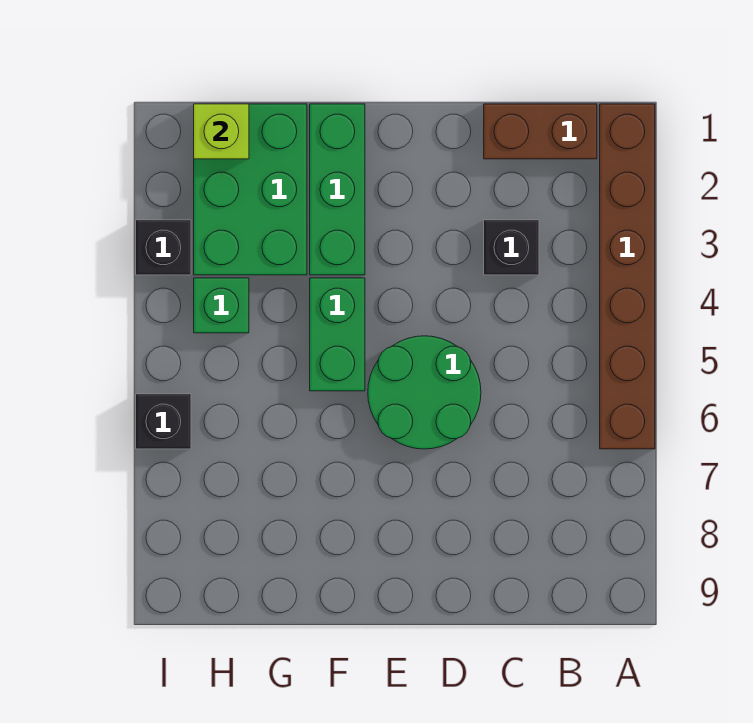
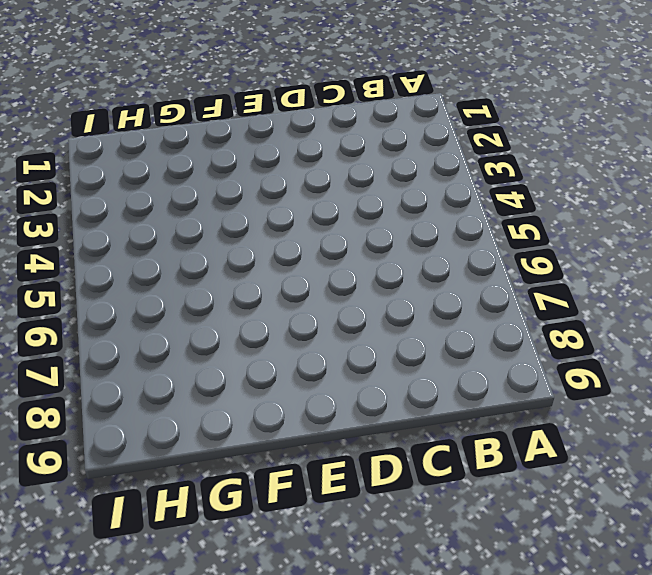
none -> brown brick A1:A6 level 1
none -> brown brick B1:C1 level 1

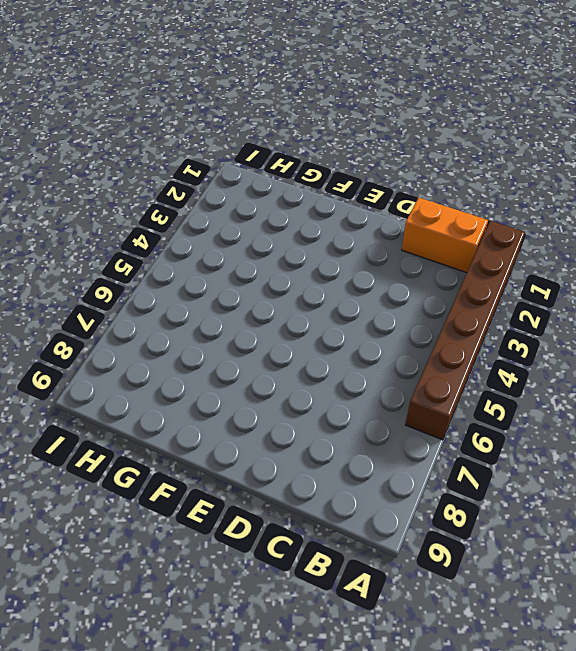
orange brick B1:C1 level 1 -> brown brick B1:C1 level 1
none -> black brick C3 level 1
none -> green round brick D5:E6 level 1

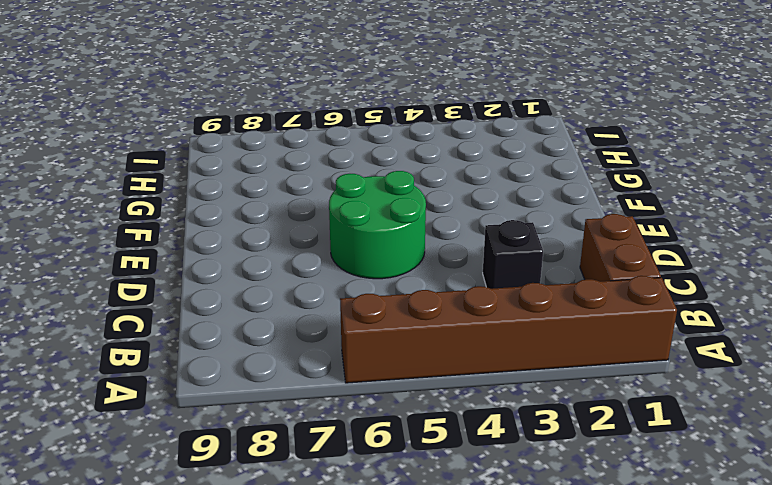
none -> green brick F1:F3 level 1
none -> green brick F4:F5 level 1

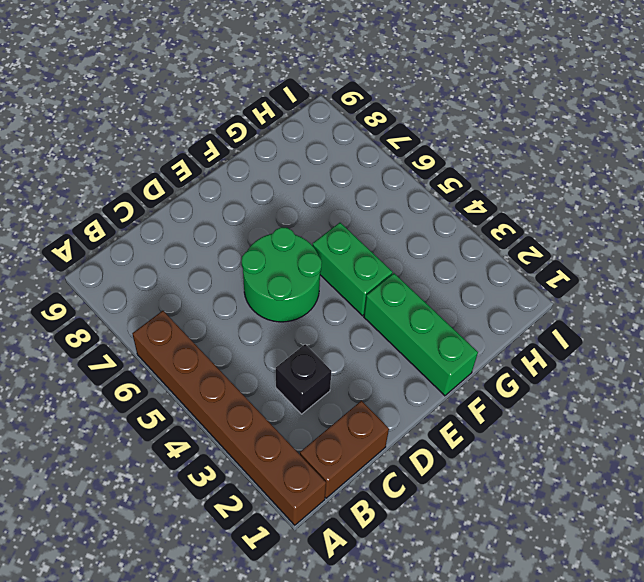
none -> green brick G1:H3 level 1
none -> green brick H4 level 1

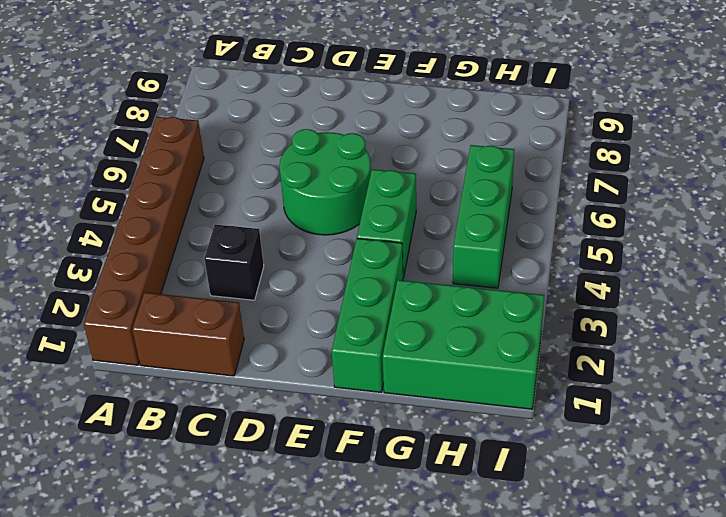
green brick G1:I2 level 1 -> green brick G1:H3 level 1
green brick H4:H6 level 1 -> green brick H4 level 1
none -> black brick I3 level 1
none -> black brick I6 level 1

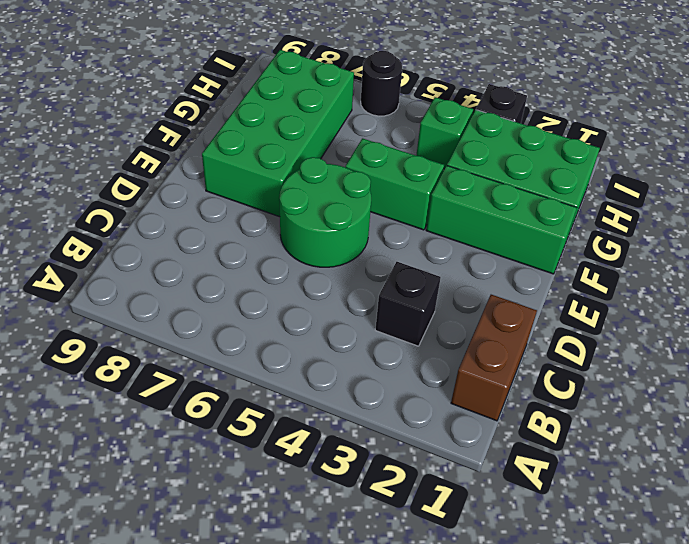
green brick E7:H8 level 1 -> none
black round brick I6 level 1 -> black brick I6 level 1
none -> brown brick A1:A6 level 1
none -> lime brick H1 level 2

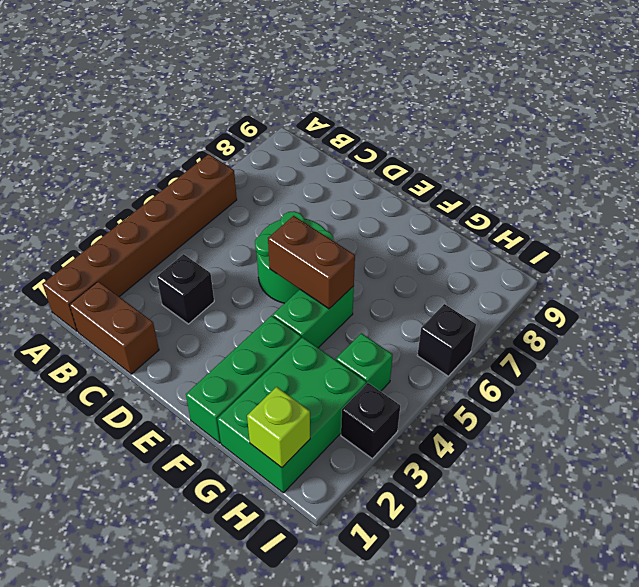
brown brick E5:F5 level 2 -> none

